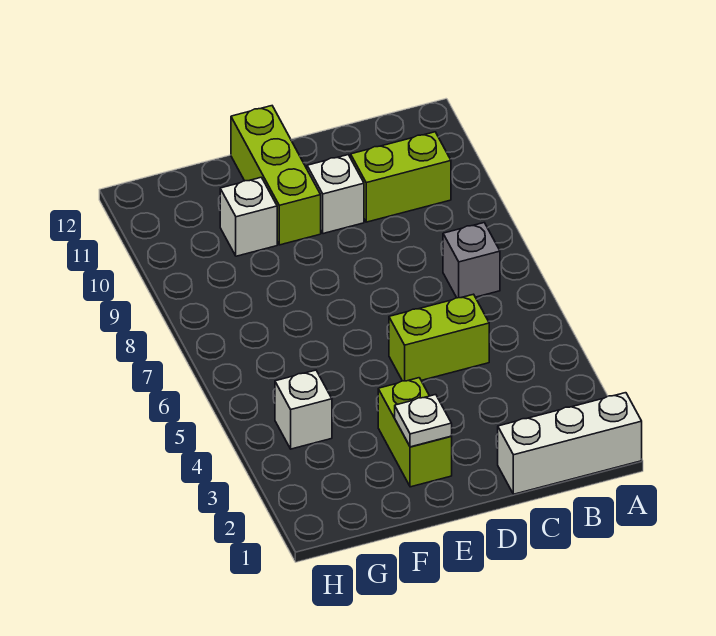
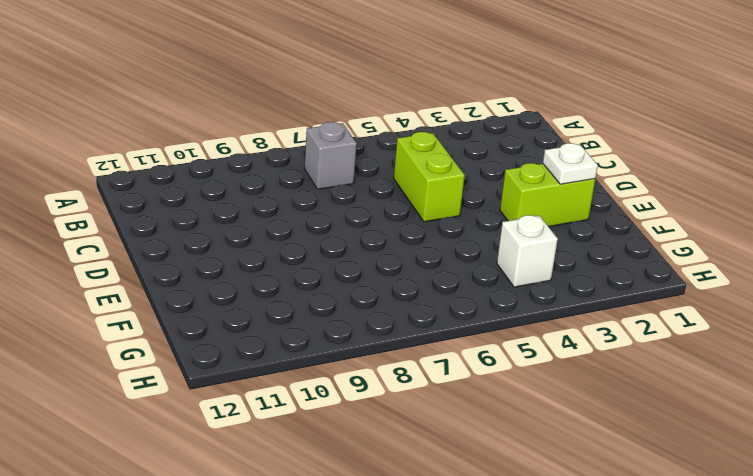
none -> white brick A1:C1 level 1
none -> lime brick B10:C10 level 1

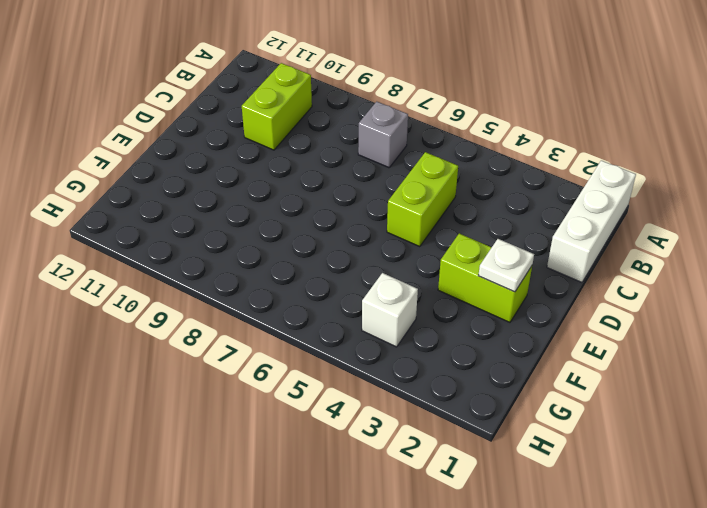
none -> white brick D10 level 1
none -> lime brick E10:E12 level 1

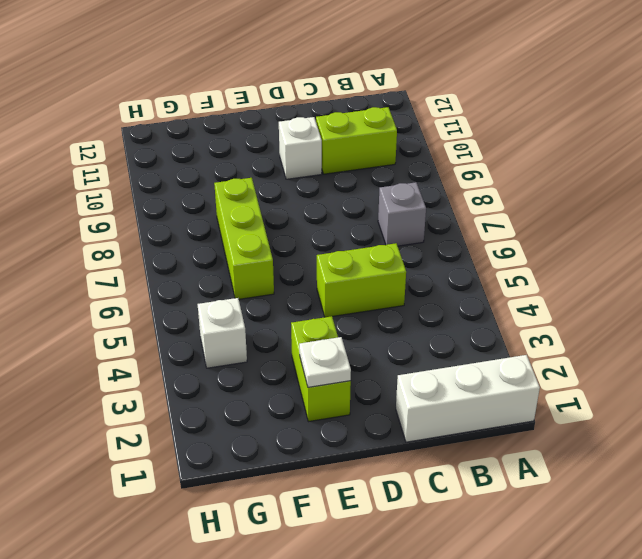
lime brick F6:F8 level 1 -> lime brick E10:E12 level 1
none -> white brick F10 level 1

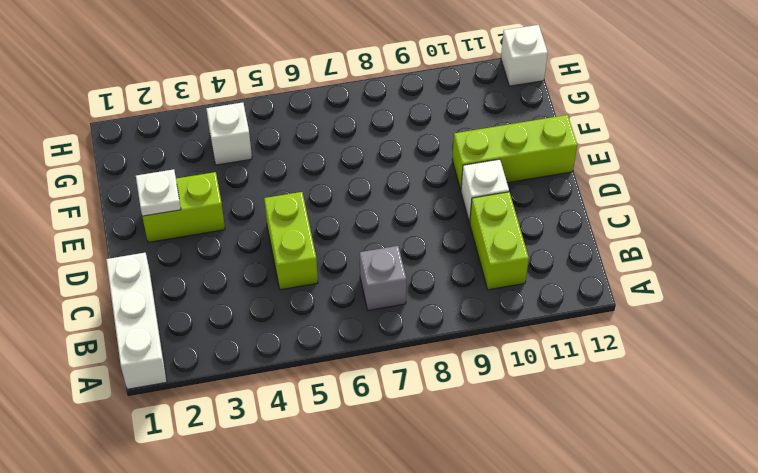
white brick H12 level 1 -> white brick F10 level 1

